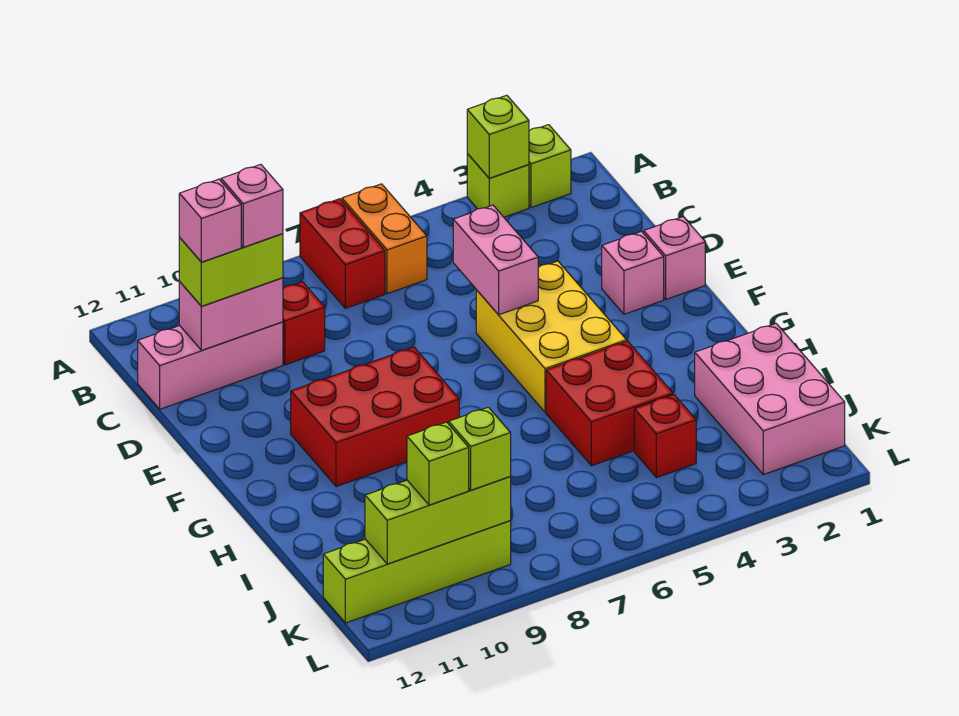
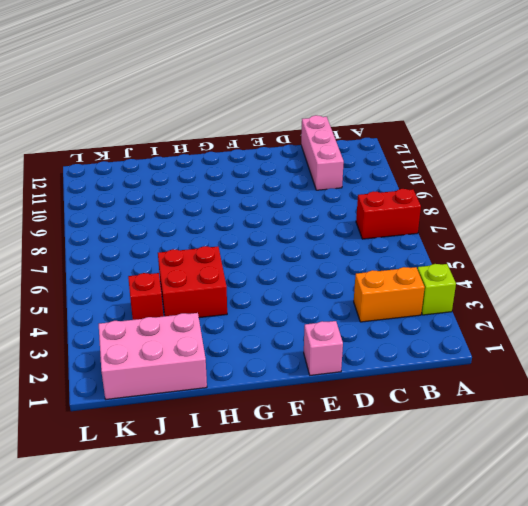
orange brick B3:C3 level 1 -> orange brick A6:B6 level 1
none -> lime brick A2 level 1
none -> red brick C9 level 1
none -> pink brick E2 level 1

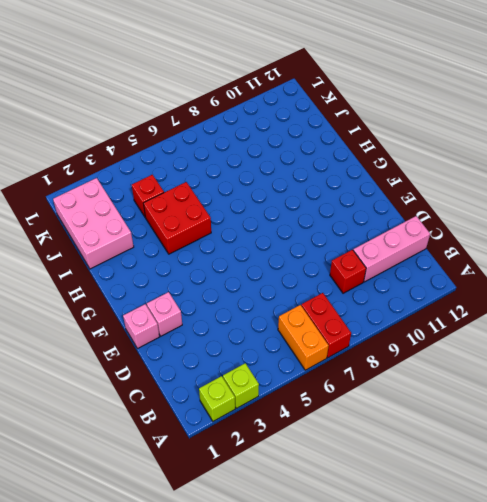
none -> yellow brick E4:G5 level 1
none -> red brick F8:G10 level 1
none -> lime brick K9:K12 level 1

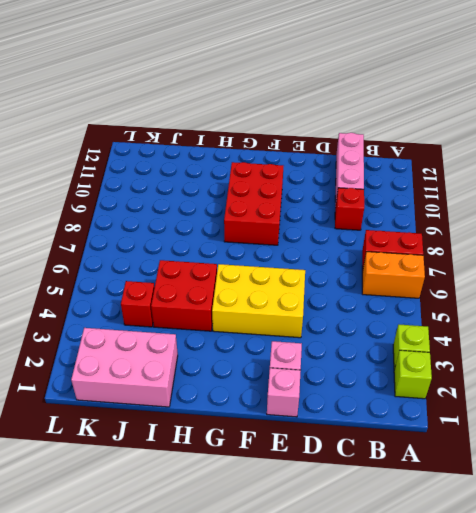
none -> lime brick K9:K12 level 1
none -> lime brick A3 level 2
none -> pink brick C10:C11 level 2

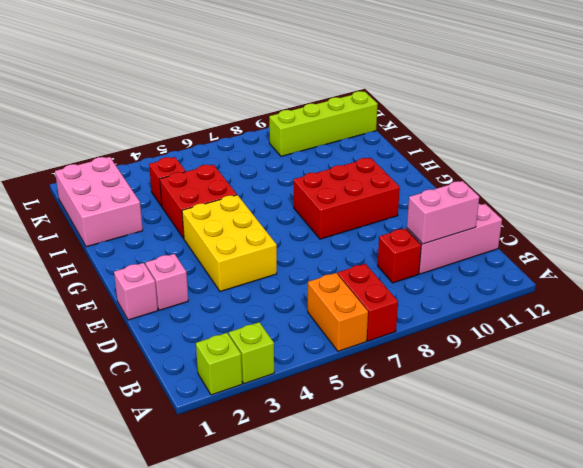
none -> lime brick A3 level 2
none -> pink brick D5:E5 level 2
none -> lime brick K9:K11 level 2

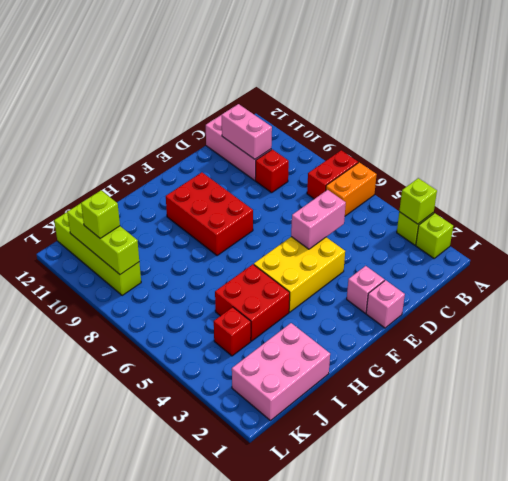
none -> lime brick C10:C11 level 3
none -> lime brick K9 level 3
none -> pink brick C10 level 4

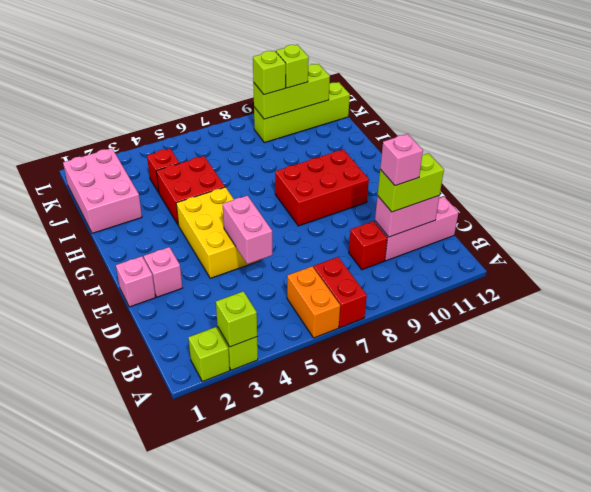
none -> pink brick C11 level 4

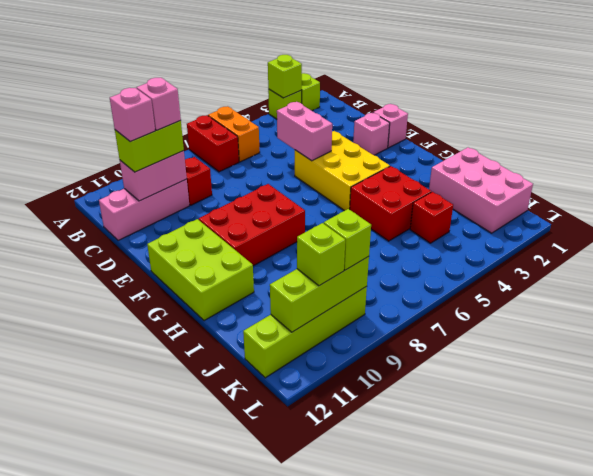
lime brick F11:H12 level 1 -> none

